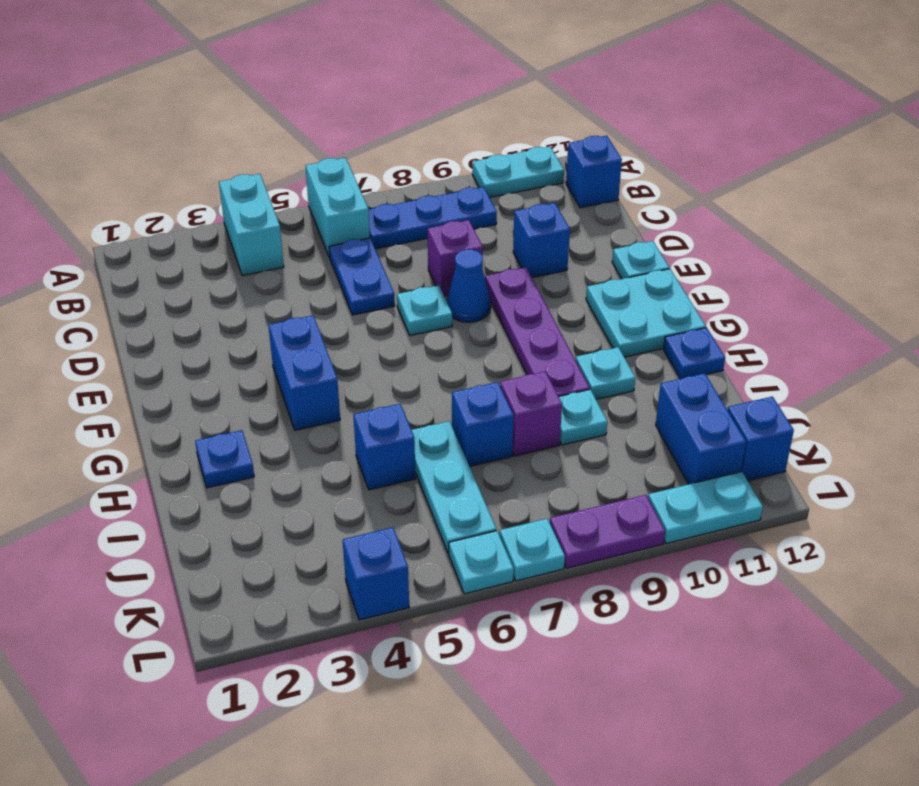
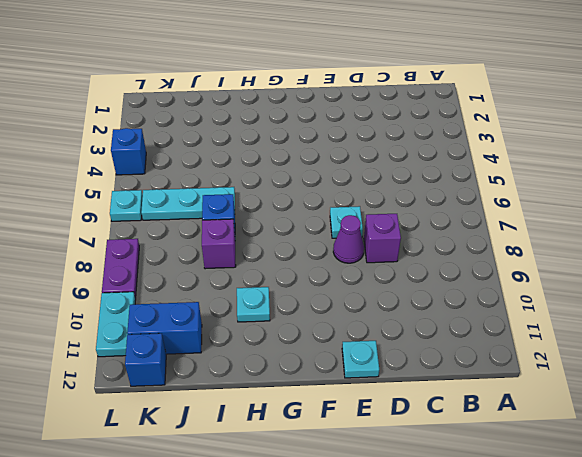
purple cone E8 level 1 -> blue cone E8 level 1
none -> cyan brick A4:B4 level 1
none -> cyan brick A6:B6 level 1
none -> cyan plate A10:A11 level 1

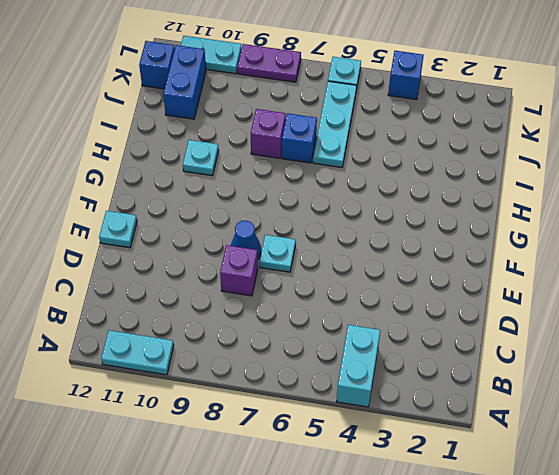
none -> cyan brick A6:B6 level 1
none -> blue plate B7:B9 level 1
none -> blue brick B12 level 1

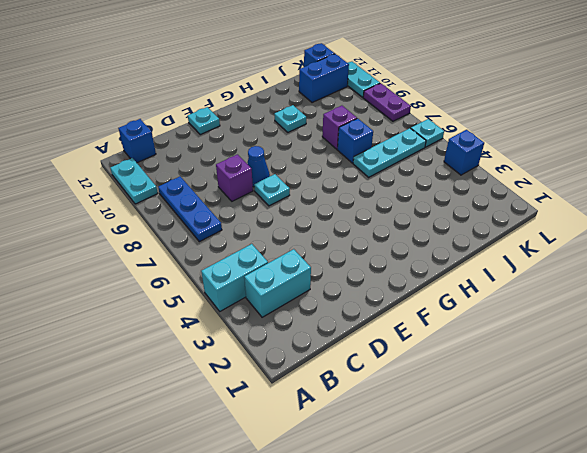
cyan brick B3:C3 level 1 -> cyan brick A6:B6 level 1
none -> blue plate C6:D6 level 1
none -> blue brick D10 level 1
none -> purple plate E9:H9 level 1

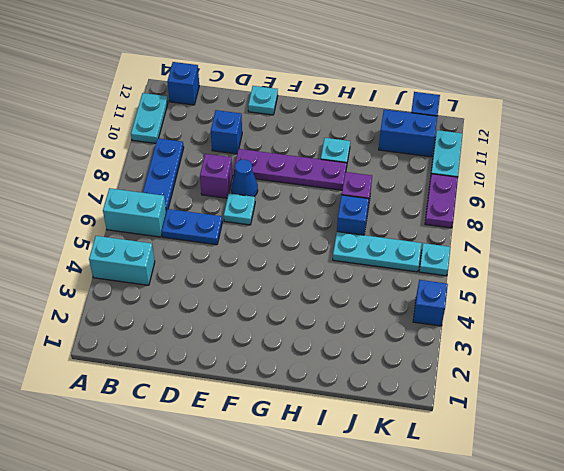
none -> blue brick F4:G4 level 1
none -> cyan plate F11:G12 level 1
none -> blue plate H2 level 1

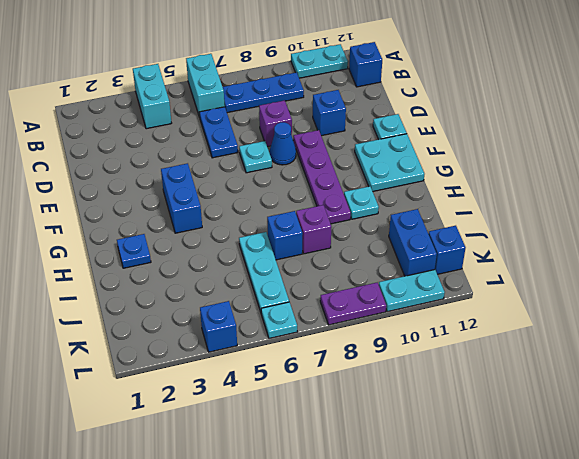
none -> blue plate H12 level 1
none -> blue brick I5 level 1
none -> cyan plate I9 level 1

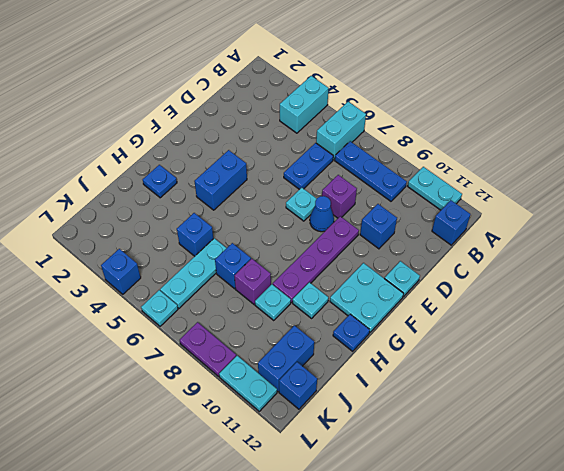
none -> cyan plate L7 level 1

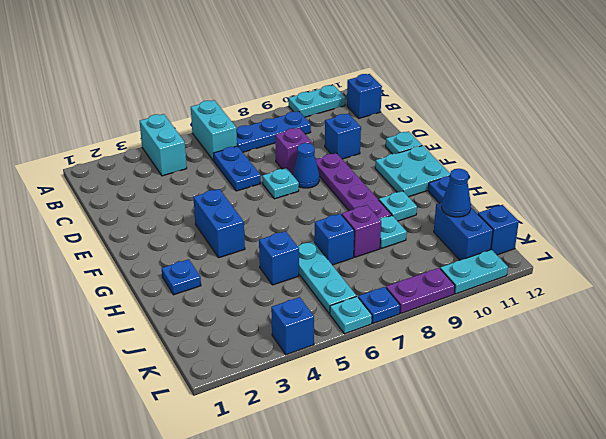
blue cone J11 level 2 -> none
blue plate L7 level 1 -> cyan plate L7 level 1

